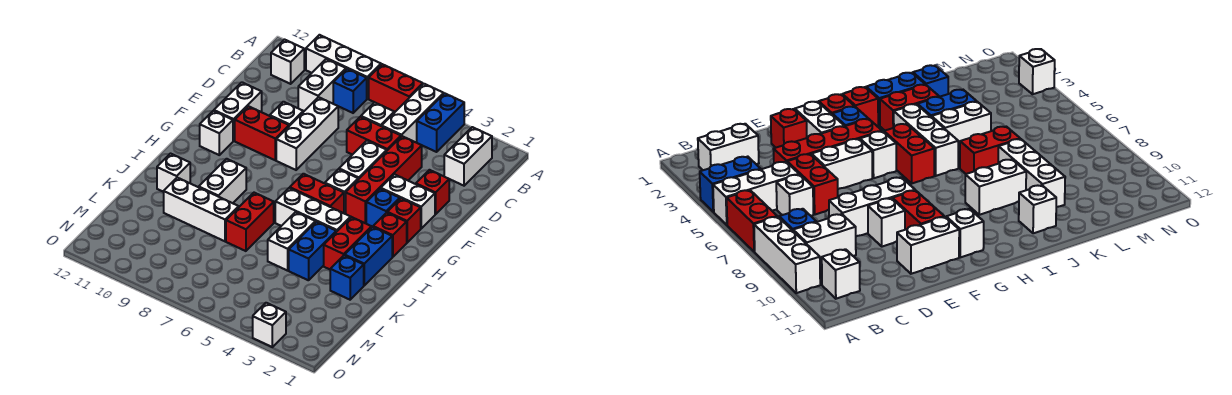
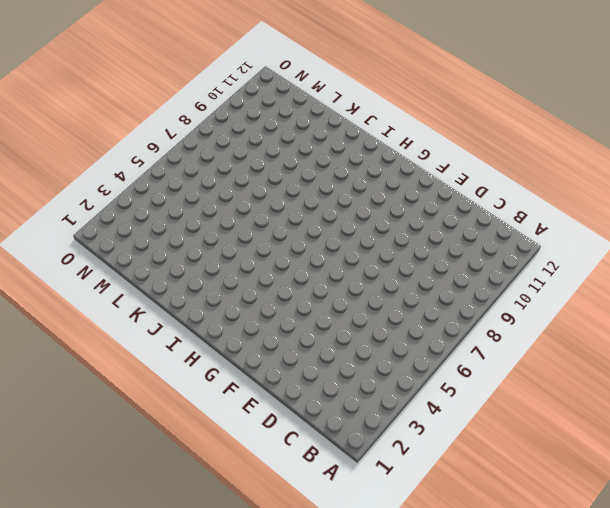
none -> blue brick A4:B4 level 1
none -> white brick A5:C5 level 1
none -> red brick A6:A7 level 1
none -> white brick A8:A10 level 1

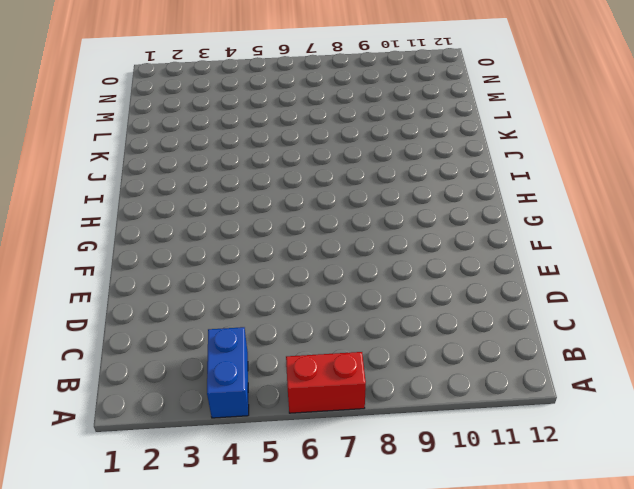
none -> white brick A5:C5 level 1
none -> white brick A8:A10 level 1
none -> white brick B2:C2 level 1
none -> blue brick B8 level 1

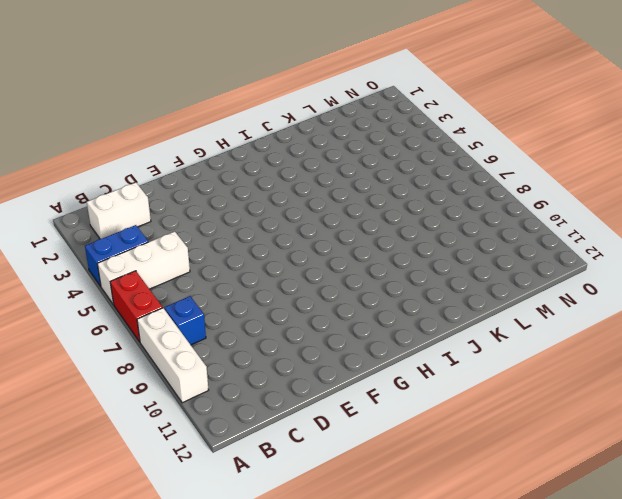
none -> white brick B9:C9 level 1
none -> white brick B11 level 1
none -> white brick C6 level 1
none -> red brick D4:G4 level 1

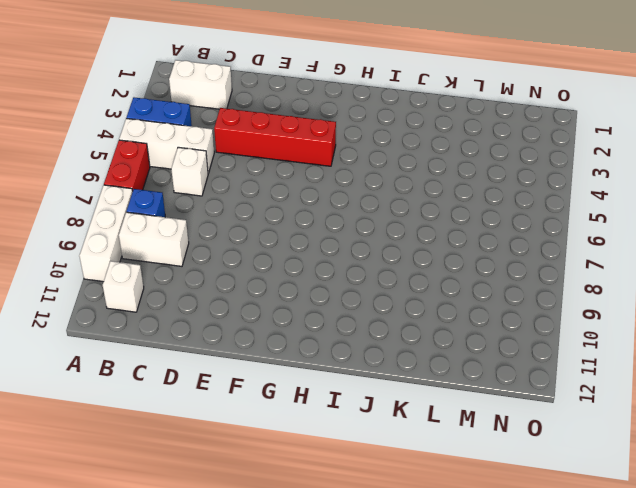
none -> red brick D5:D6 level 1
none -> white brick D8:F8 level 1
none -> red brick E2 level 1
none -> white brick E5:F5 level 1

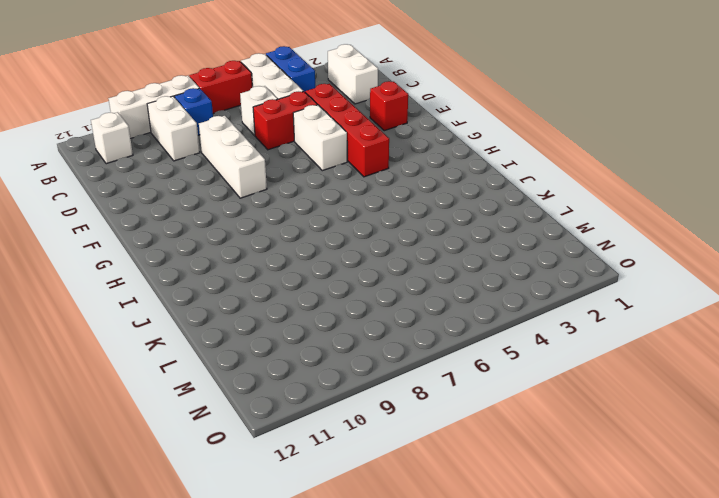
none -> white brick E9 level 1
none -> white brick E11:F11 level 1
none -> white brick F2:F3 level 1
none -> red brick F9:F10 level 1

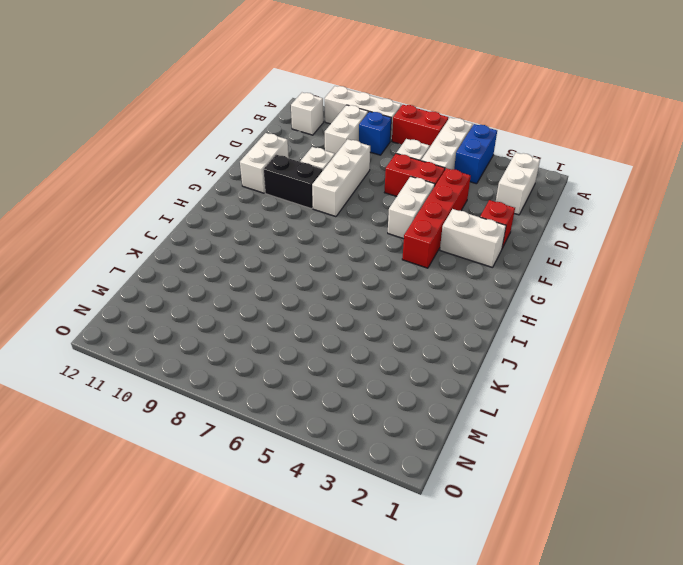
black brick F9:F10 level 1 -> red brick F9:F10 level 1
none -> red brick G2 level 1
none -> blue brick G3 level 1
none -> white brick G5 level 1
none -> white brick G11 level 1

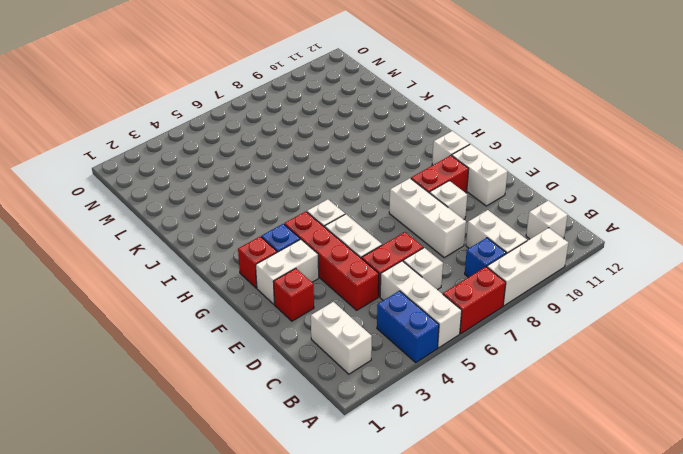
none -> red brick H2 level 1
none -> red brick H5:H6 level 1
none -> blue brick I2:J2 level 1
none -> red brick I3:J3 level 1

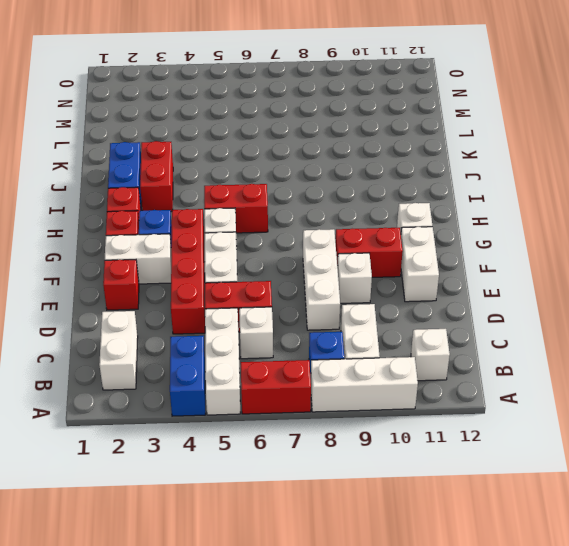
none -> white brick I4:I6 level 1
none -> white brick I9:J9 level 1
none -> blue brick J4:K4 level 1
none -> white brick J5:K5 level 1

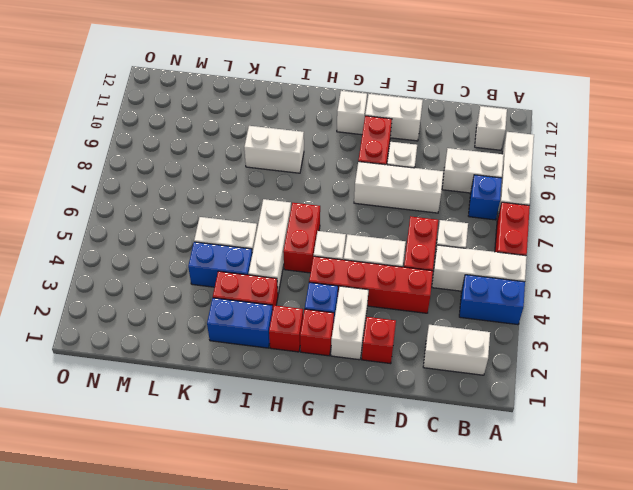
none -> red brick J7:K7 level 1
none -> white brick J11 level 1
none -> blue brick K2 level 1
none -> white brick K8:K10 level 1

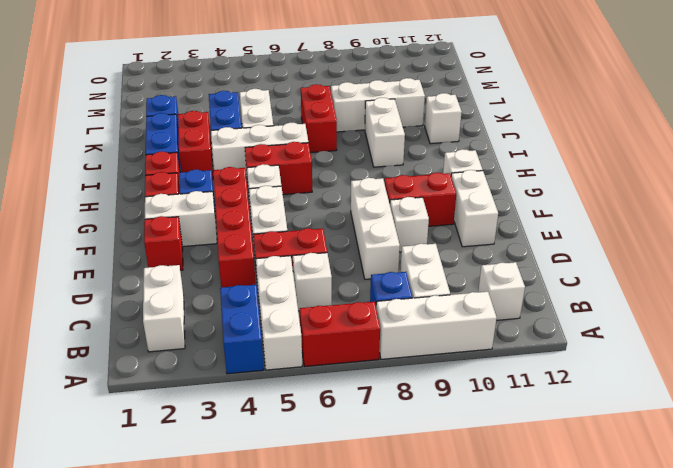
none -> white brick O3 level 1

